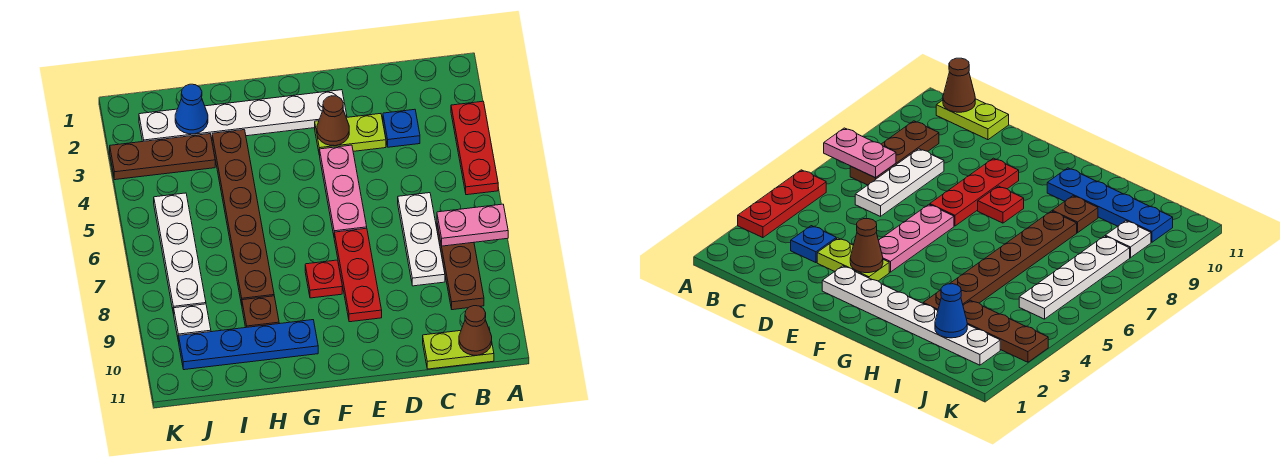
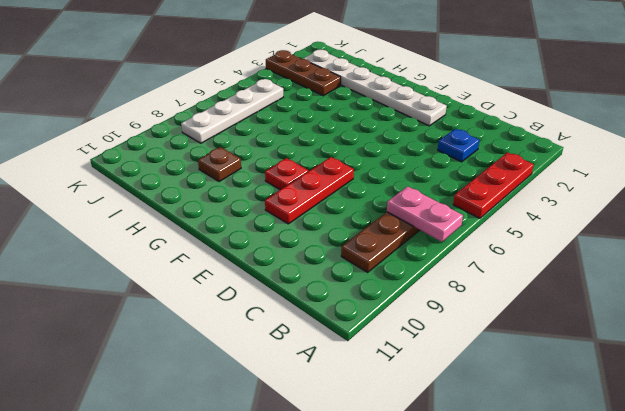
none -> lime plate B11:C11 level 1
none -> white plate C6:C8 level 1
none -> lime plate D3:E3 level 1

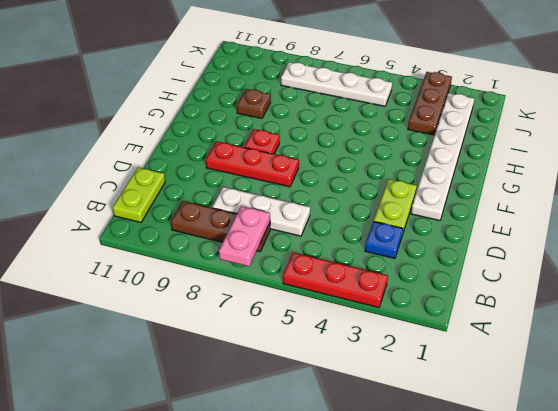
none -> pink plate E4:E6 level 1
none -> blue plate G10:J10 level 1
none -> brown plate H3:H8 level 1

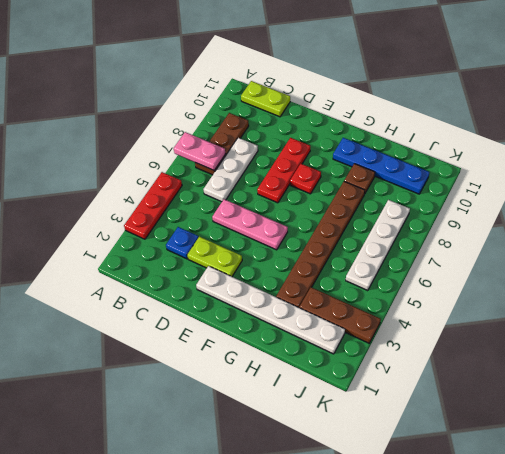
pink plate D5:F5 level 1 -> pink plate E4:E6 level 1
none -> white plate J9 level 1
none -> brown cone B11 level 2
none -> brown cone E3 level 2

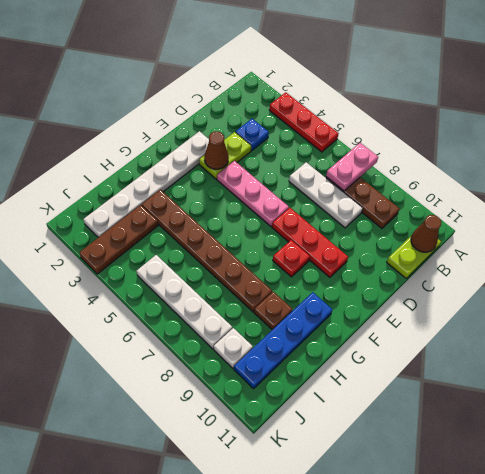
none -> blue cone I2 level 2

